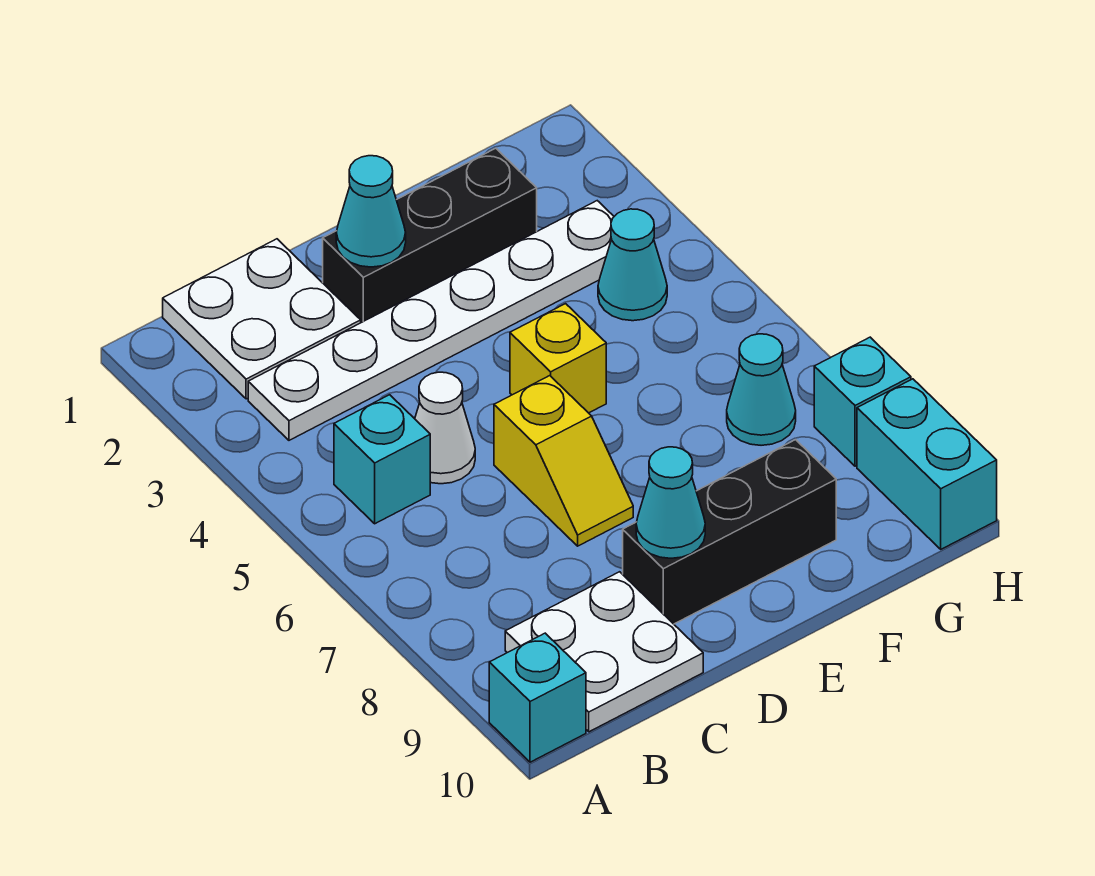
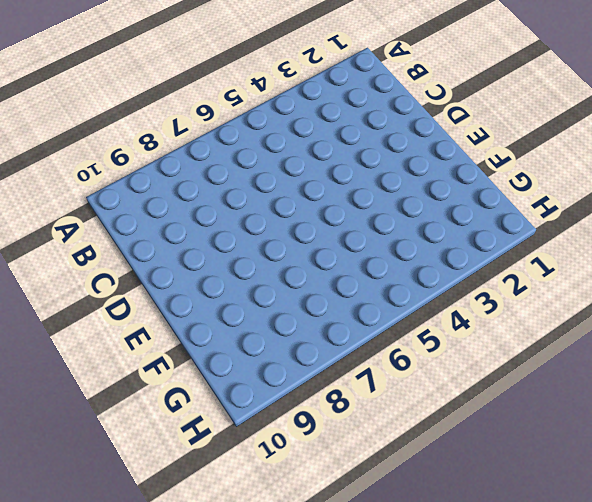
none -> cyan brick A10 level 1
none -> white plate B1:C2 level 1
none -> white plate B3:G3 level 1

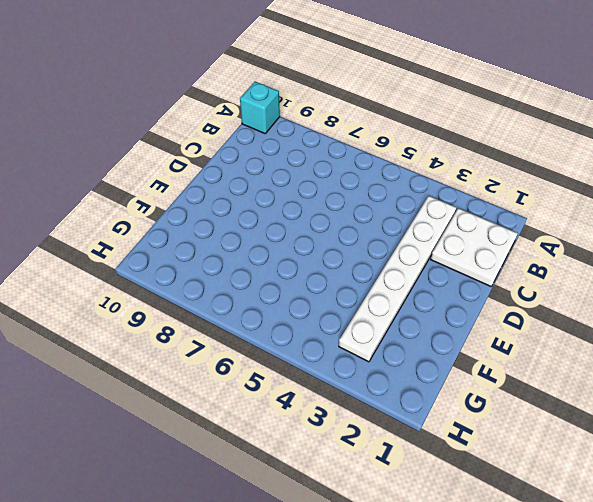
none -> cyan brick B5 level 1
none -> white plate B9:C10 level 1
none -> white cone C5 level 1

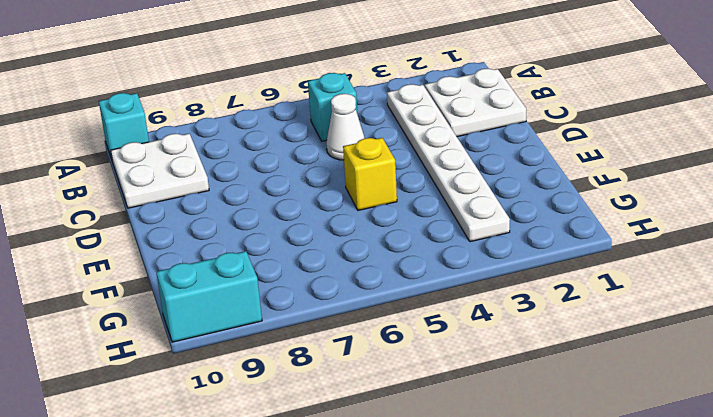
none -> black brick D2:F2 level 1
none -> yellow slope D6:D7 level 1 top 6
none -> black brick D9:F9 level 1

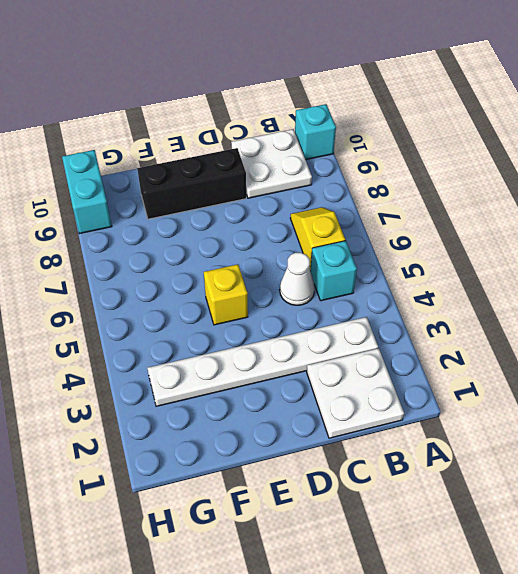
yellow slope B6:B7 level 1 top 6 -> yellow slope D6:D7 level 1 top 6
none -> black brick D2:F2 level 1
none -> cyan cone G4 level 1
none -> cyan cone G7 level 1

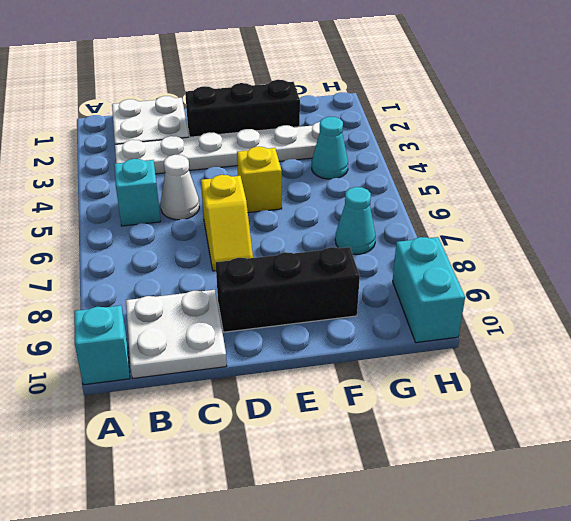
none -> cyan brick H8 level 1
none -> cyan cone D2 level 2
none -> cyan cone D9 level 2

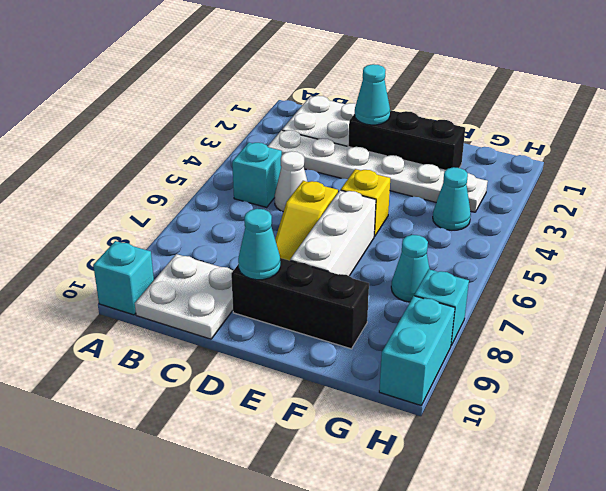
white brick E6:E8 level 1 -> none

